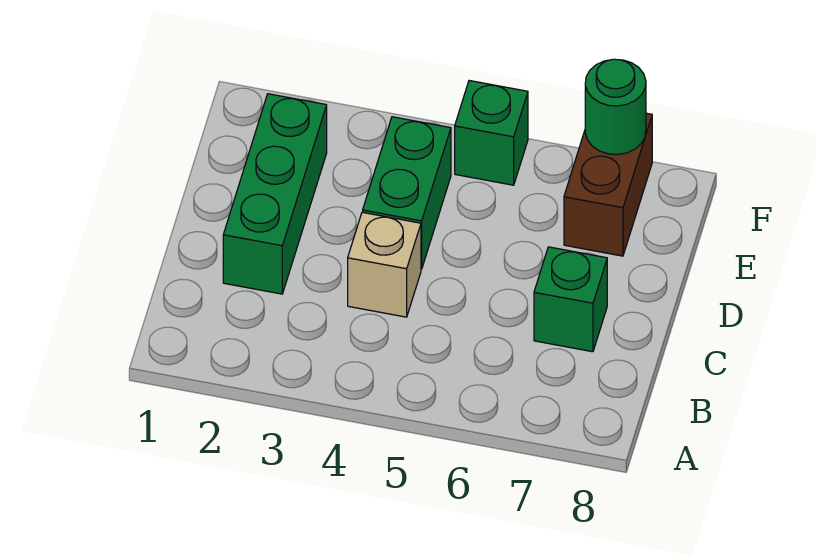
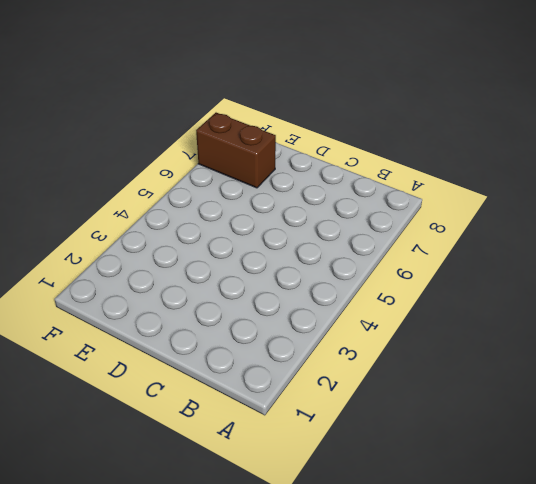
none -> green brick C2:E2 level 1
none -> tan brick C4 level 1

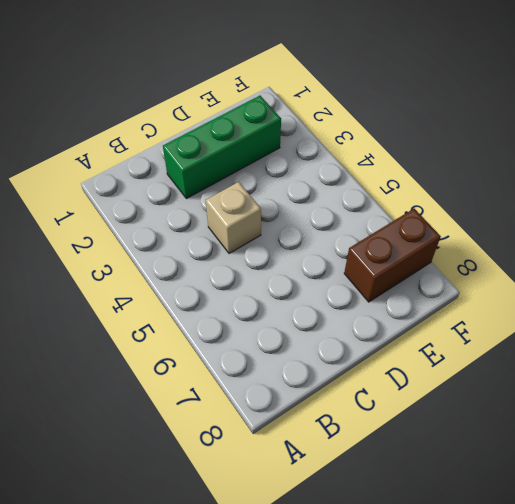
none -> green brick C7 level 1
none -> green brick D4:E4 level 1

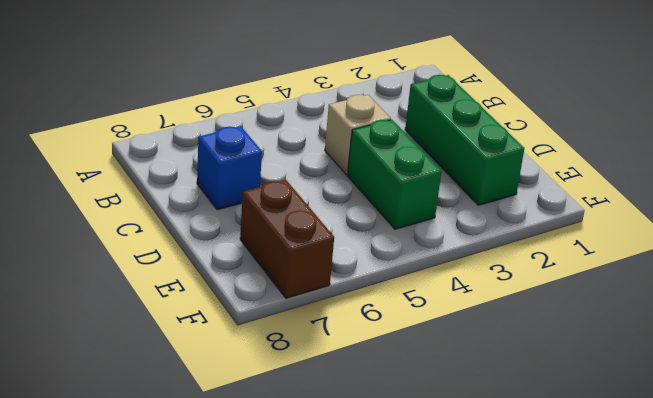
blue brick C7 level 1 -> green brick C7 level 1
none -> green brick F5 level 1
none -> green round brick F7 level 2

